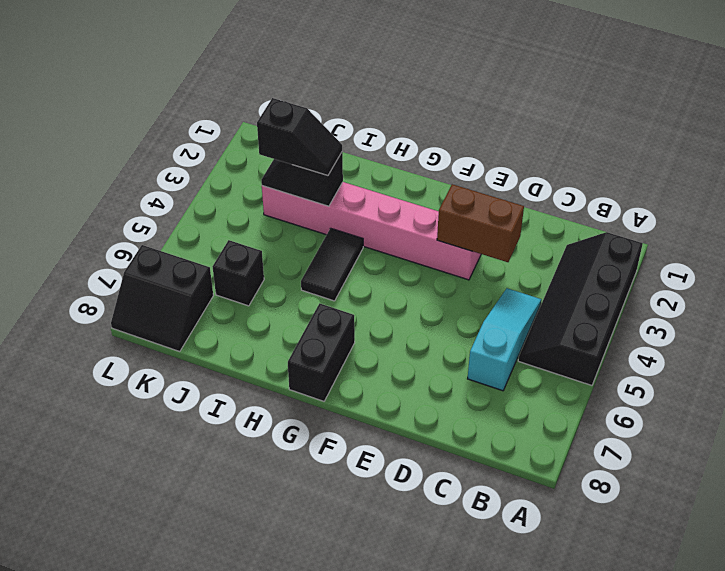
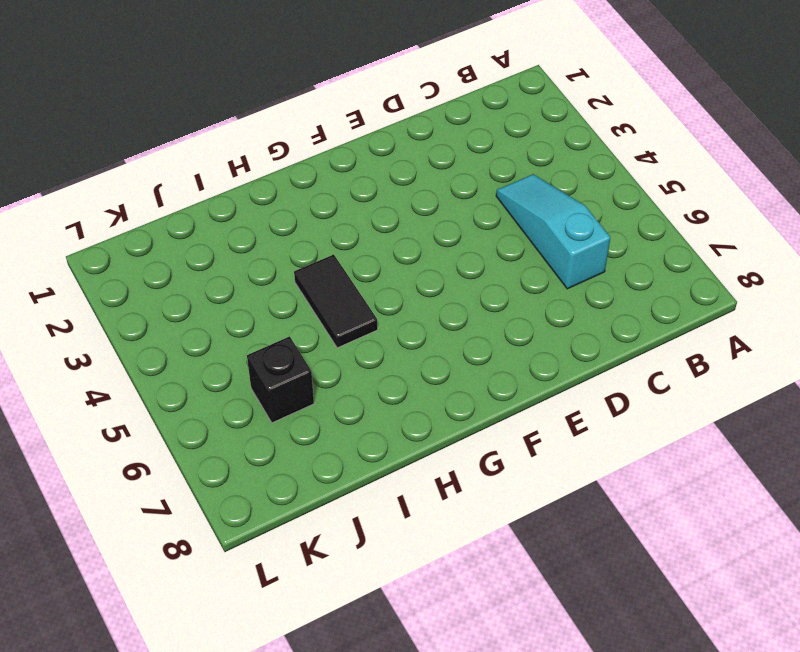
none -> black slope A2:B5 level 1 top A
none -> pink brick E3:J3 level 1

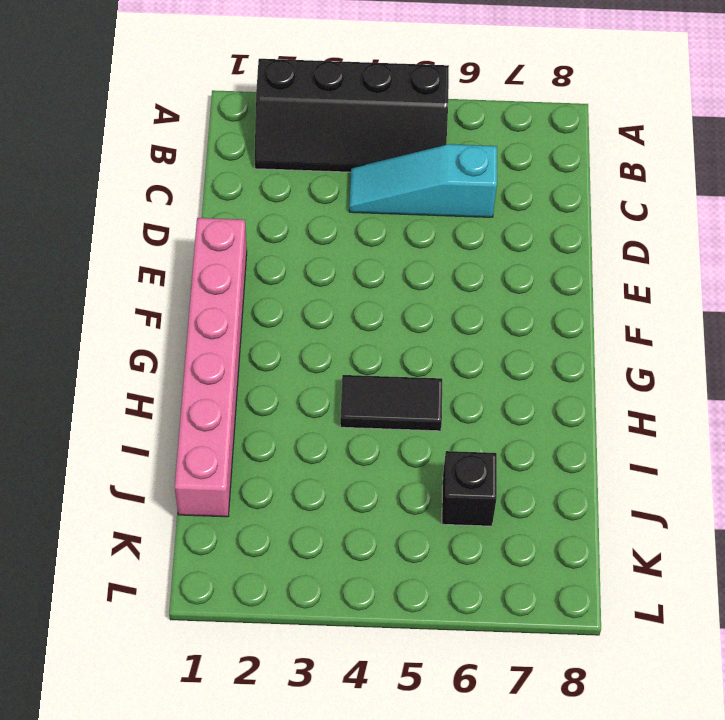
pink brick E1:J1 level 1 -> pink brick E3:J3 level 1
none -> black brick G7:G8 level 1
none -> black slope K7:L8 level 1 top 7

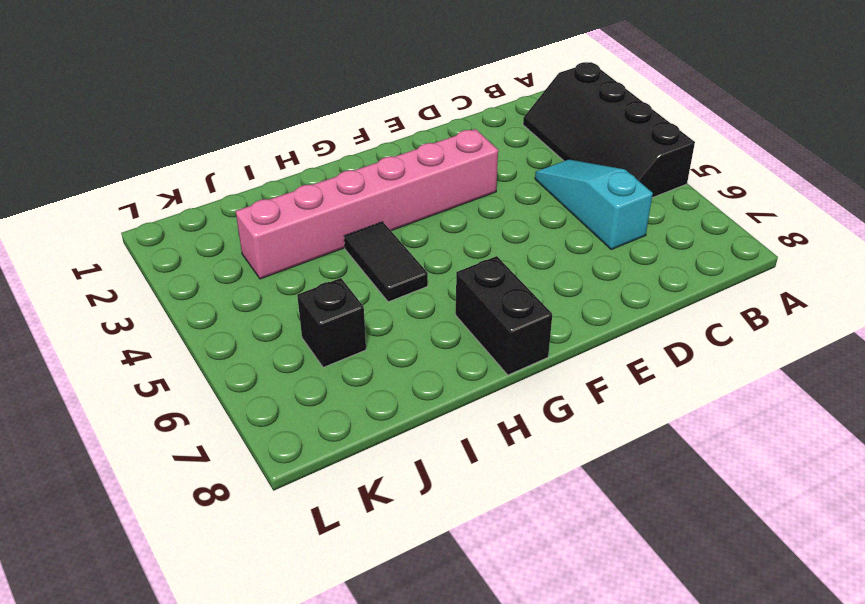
none -> black slope K7:L8 level 1 top 7
none -> brown brick D3:E3 level 2

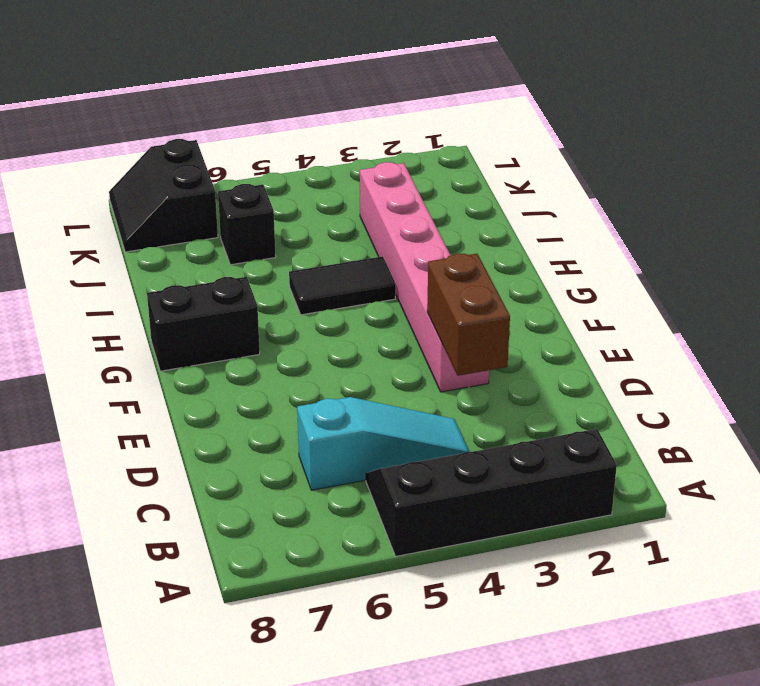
none -> black slope I3:J3 level 2 top I
none -> black slope I3:J3 level 3 top J

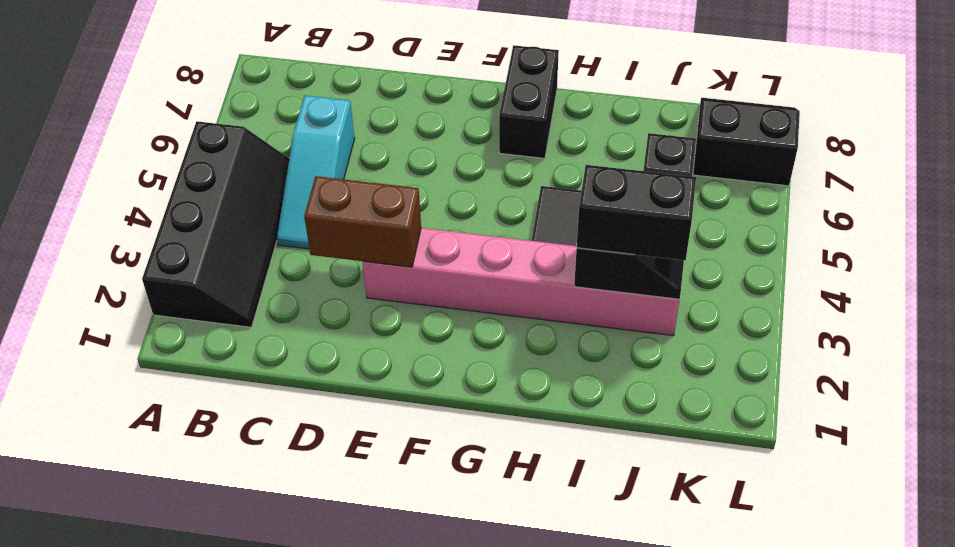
black brick I3:J3 level 3 -> black slope I3:J3 level 3 top J

